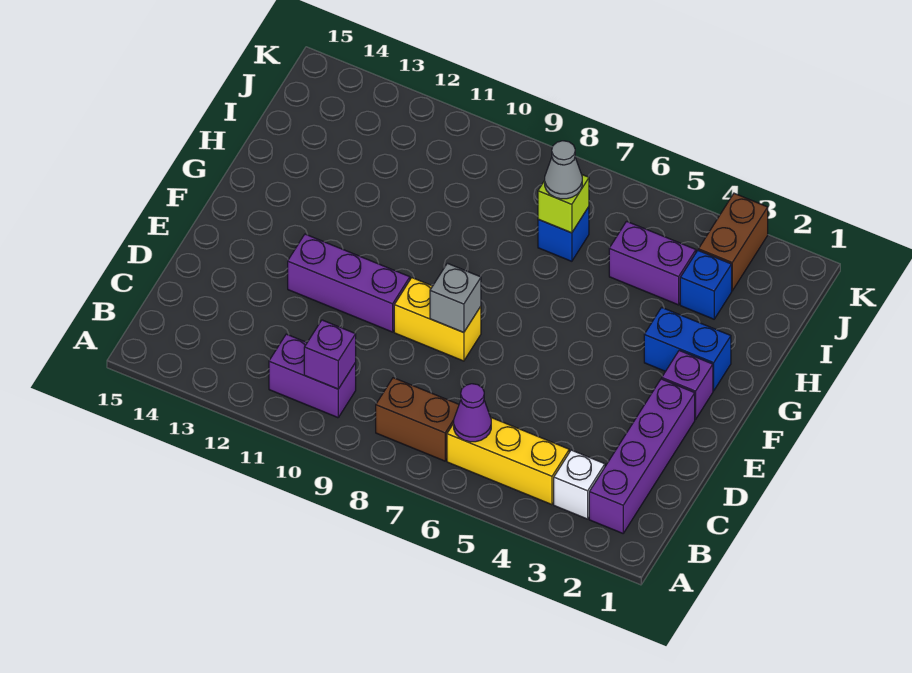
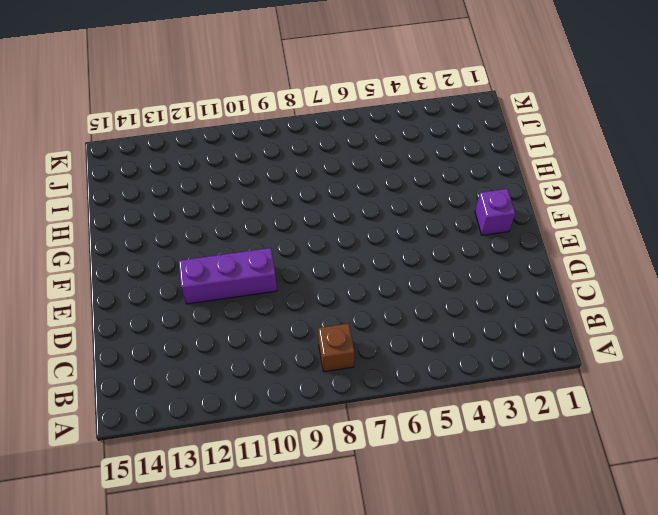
brown brick B8 level 1 -> brown brick B7:B8 level 1
none -> purple brick B2:E2 level 1
none -> white brick B3 level 1
none -> yellow brick B4:B6 level 1

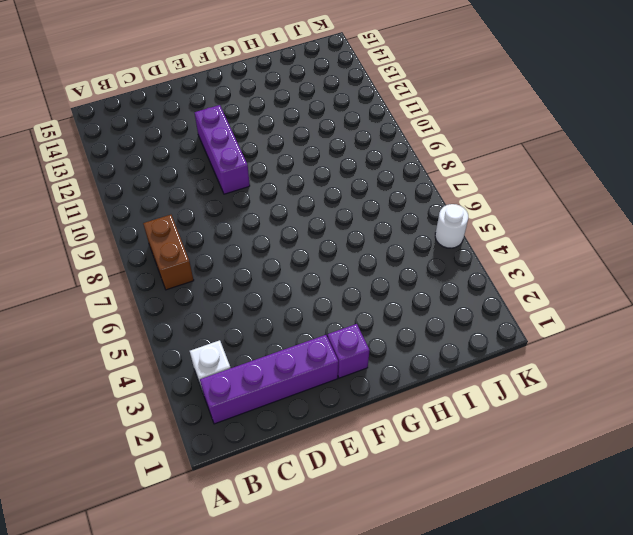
white round brick K5 level 1 -> none
none -> yellow brick B4:B6 level 1
none -> purple brick B10:B11 level 1
none -> yellow brick E8:E9 level 1

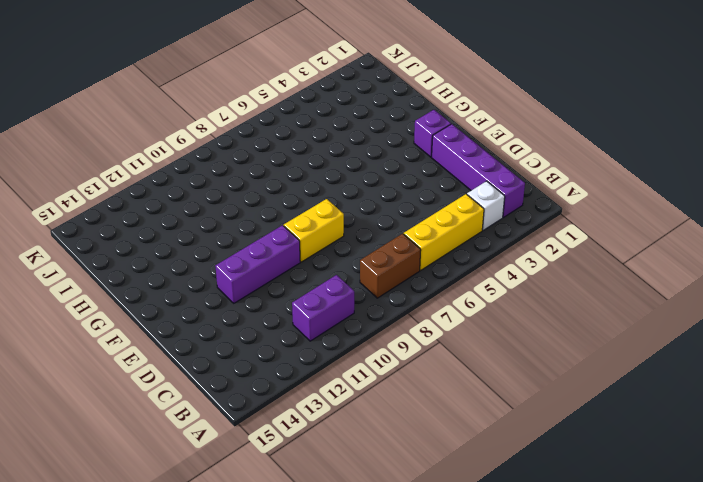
none -> blue brick G2:G3 level 1
none -> blue brick I3 level 1
none -> purple brick I4:I5 level 1

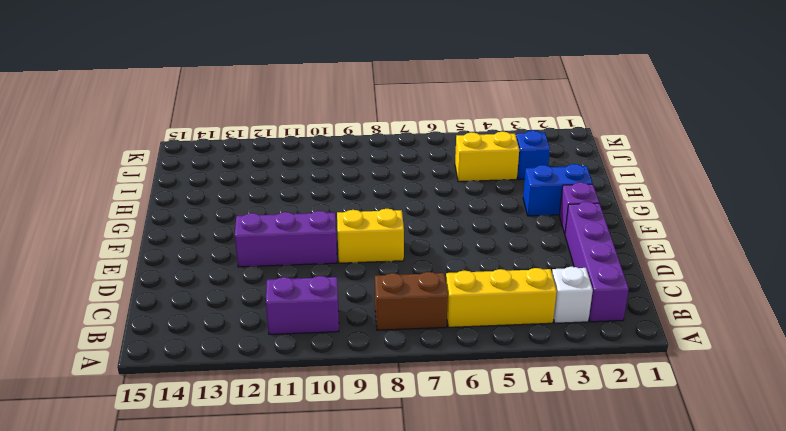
yellow brick I4:I5 level 1 -> purple brick I4:I5 level 1
none -> blue brick I7 level 1
none -> brown brick J3:K3 level 1
none -> purple cone B6 level 2

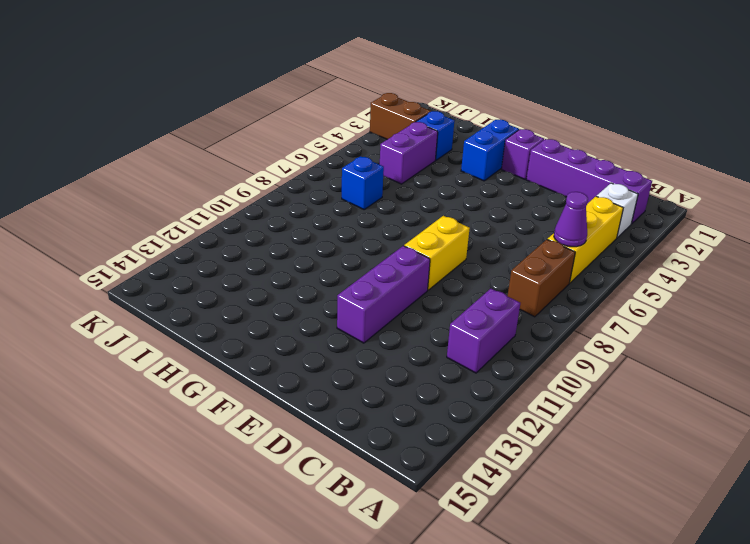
none -> purple brick B10 level 2
none -> grey brick E8 level 2
none -> lime brick I7 level 2

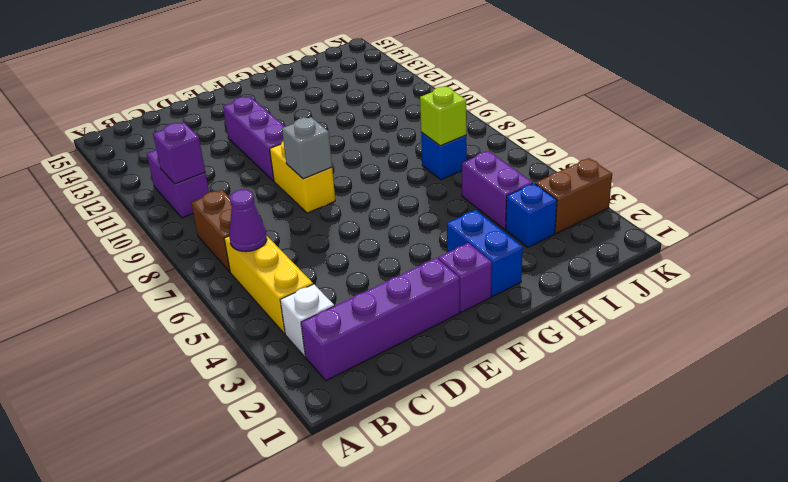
none -> grey cone I7 level 3

